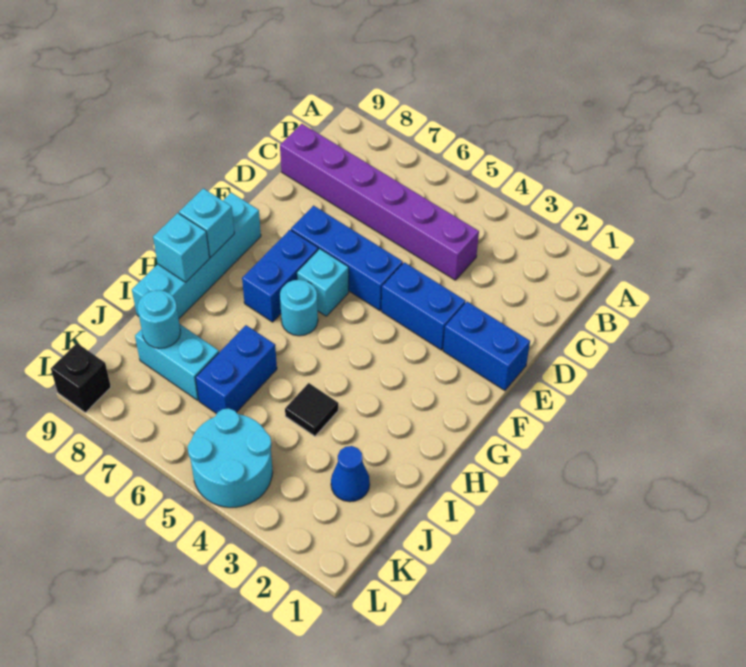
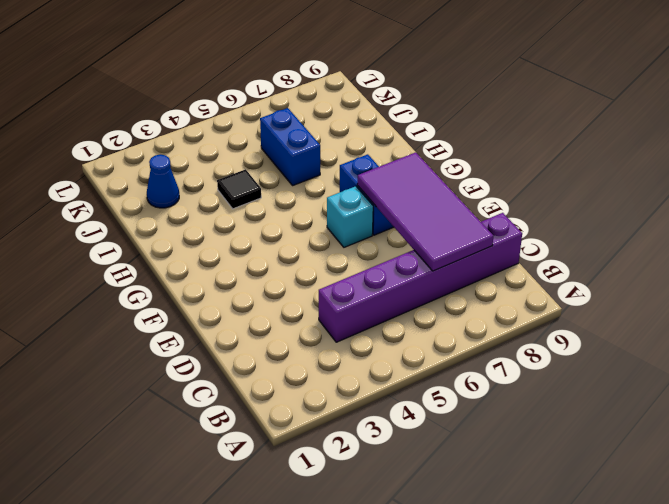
purple tile C7:F8 level 2 -> none
none -> blue brick E1:E2 level 1
none -> blue brick E3:E4 level 1
none -> blue brick E5:E7 level 1

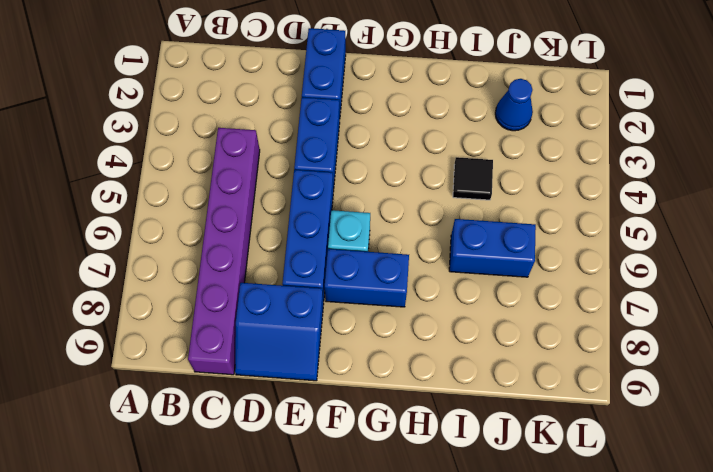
blue slope D8:E9 level 1 top 8 -> none
none -> cyan brick F9:I9 level 1
none -> cyan round brick G6 level 1
none -> cyan brick J7:J8 level 1

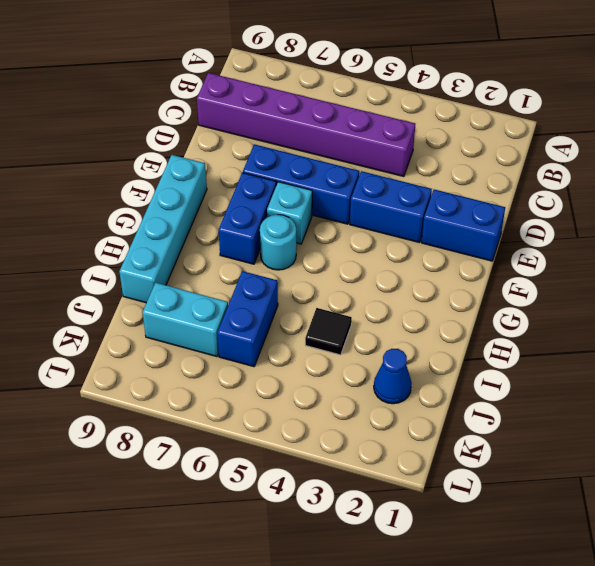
none -> cyan round brick K4:L5 level 1
none -> black brick L9 level 1
none -> cyan brick G9 level 2

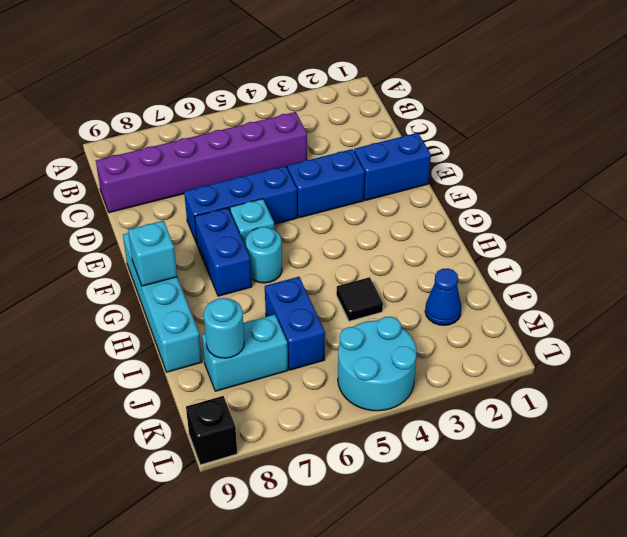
none -> cyan brick H9 level 2

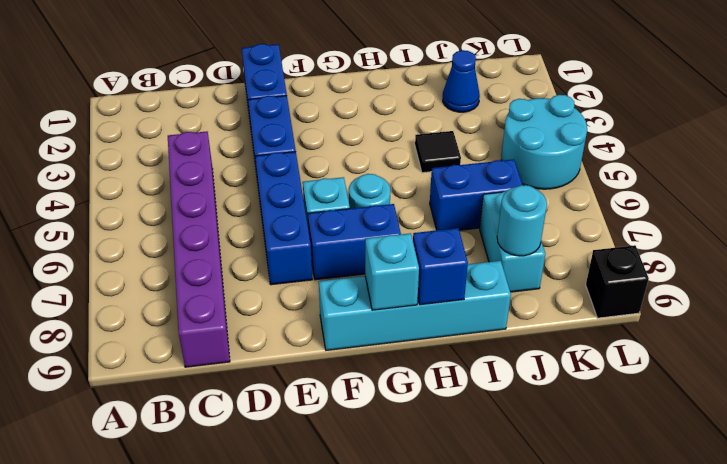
blue brick H9 level 2 -> cyan brick H9 level 2

